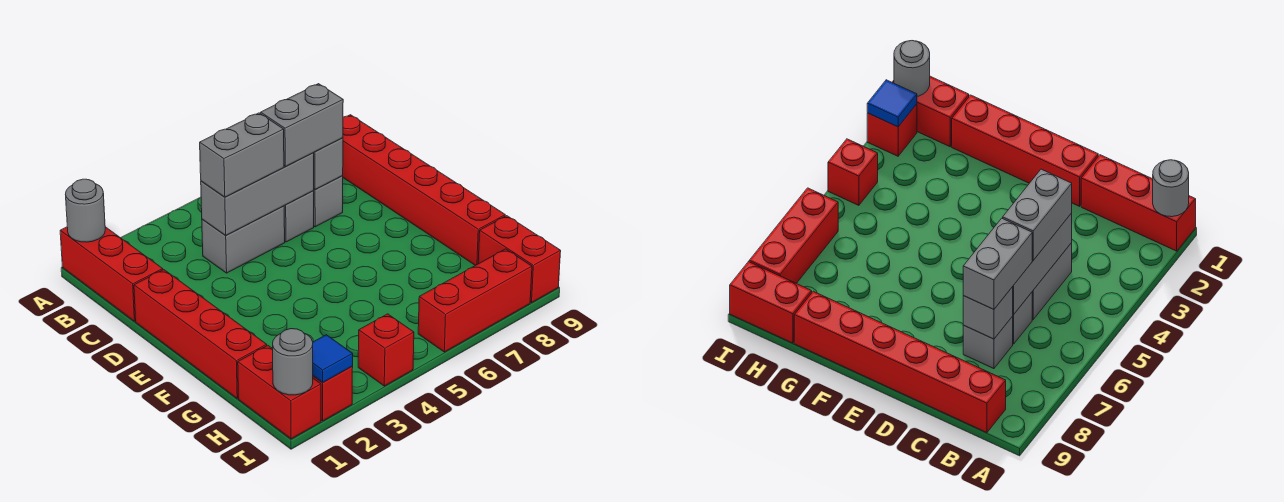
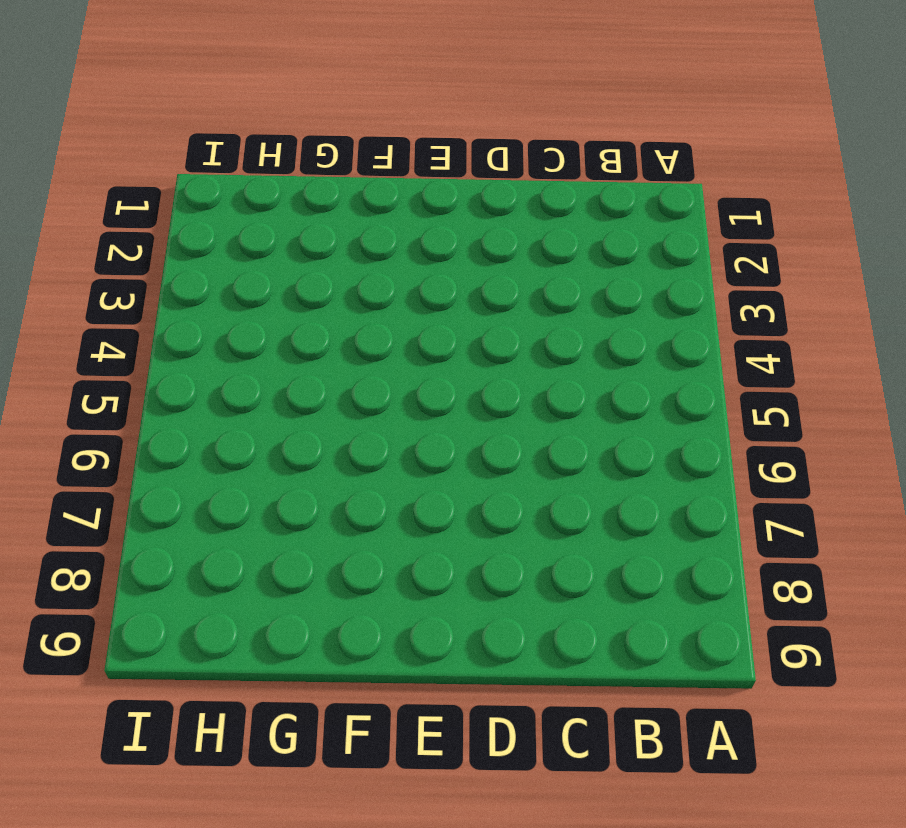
none -> red brick A1:C1 level 1
none -> red brick B9:G9 level 1
none -> grey brick C4:C5 level 1

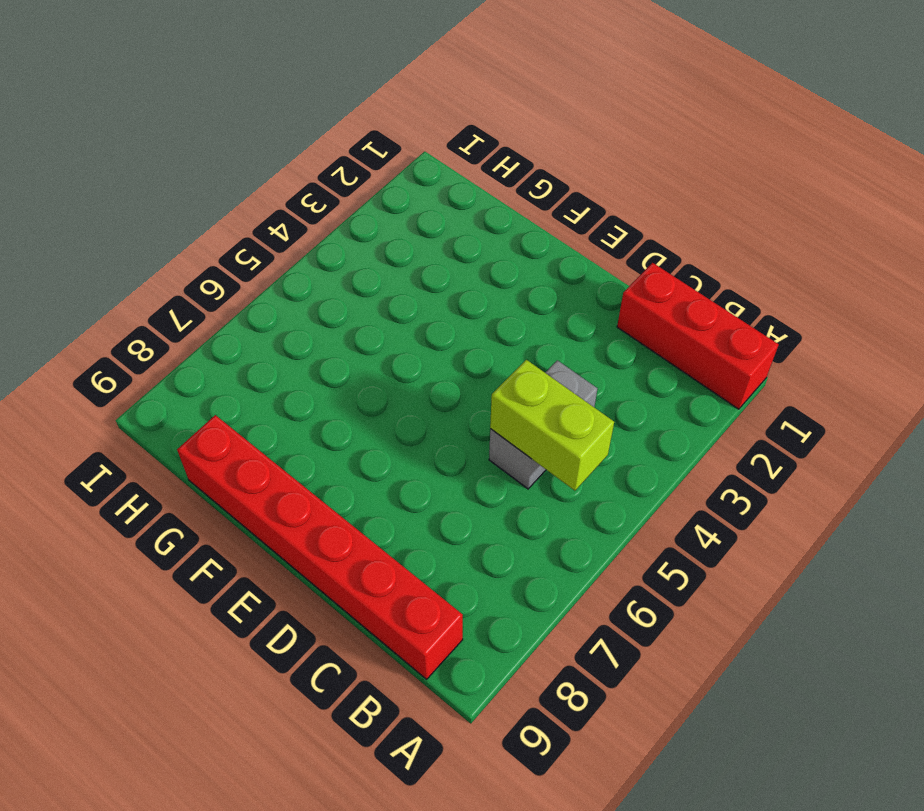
lime brick B5:C5 level 2 -> grey brick C4:C6 level 2
none -> grey brick C6 level 1
none -> grey brick C7 level 1
none -> red brick D1:G1 level 1

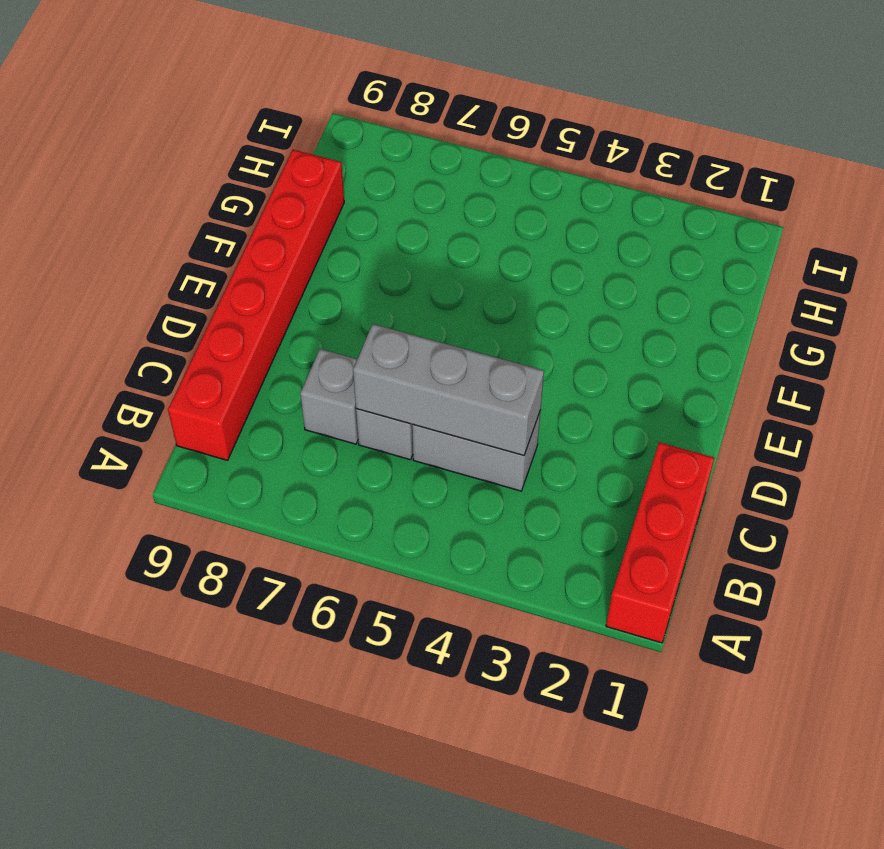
none -> red brick D1:G1 level 1
none -> red brick H1:I1 level 1
none -> red brick H9:I9 level 1

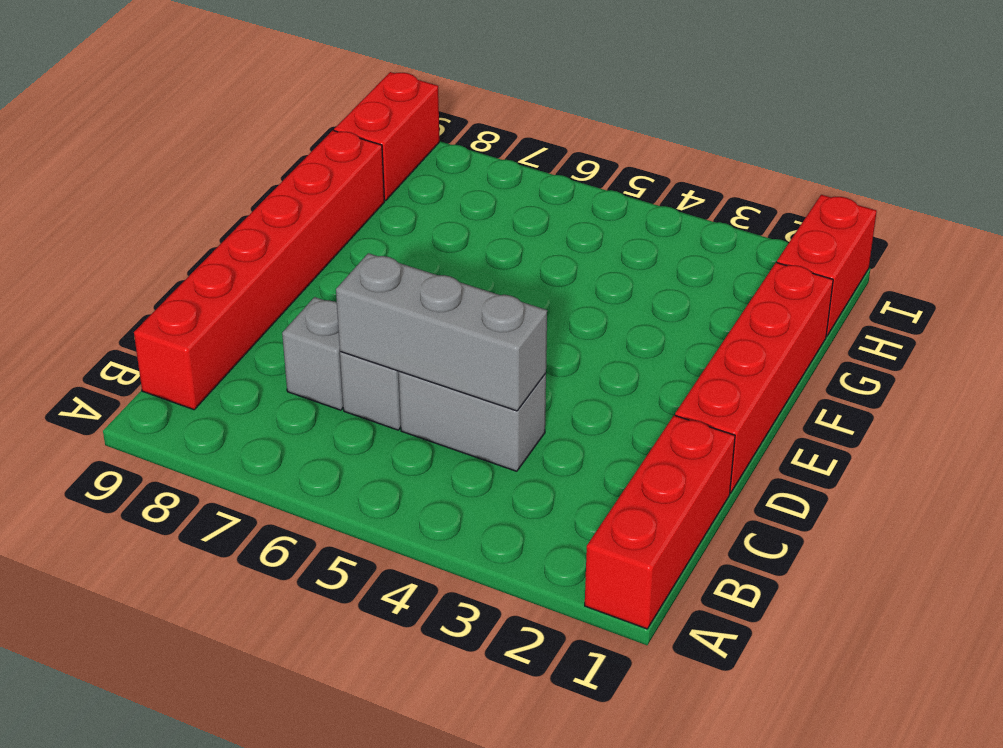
none -> red brick I2 level 1
none -> red brick I4 level 1
none -> red brick I6:I8 level 1

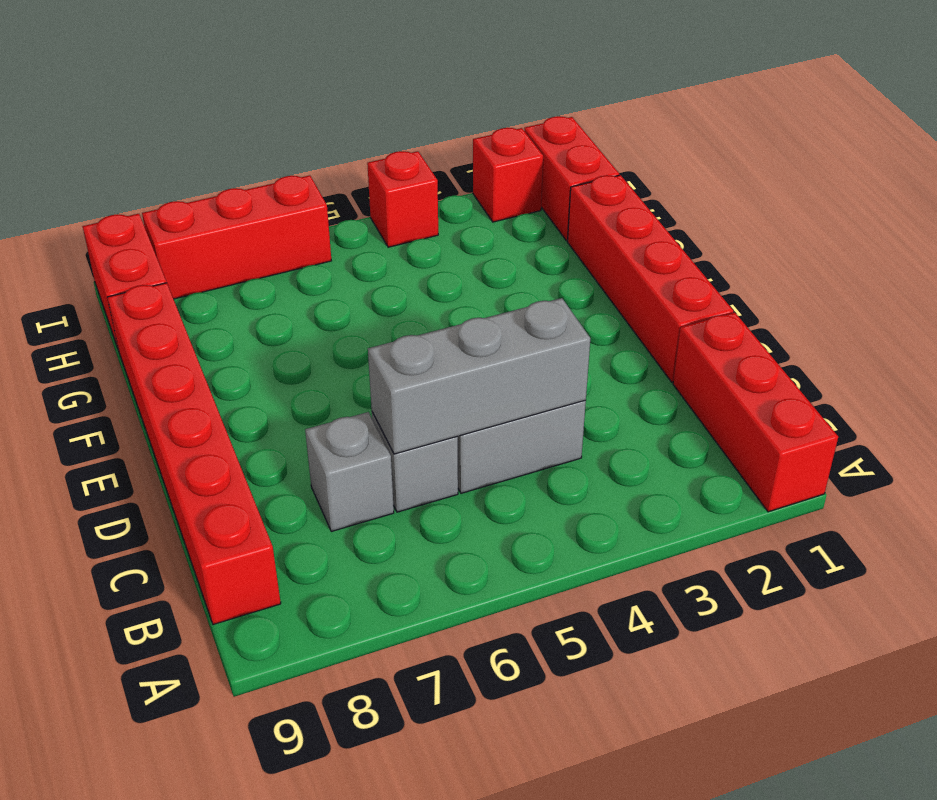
none -> grey round brick A1 level 2
none -> grey brick C7 level 2
none -> grey round brick I1 level 2

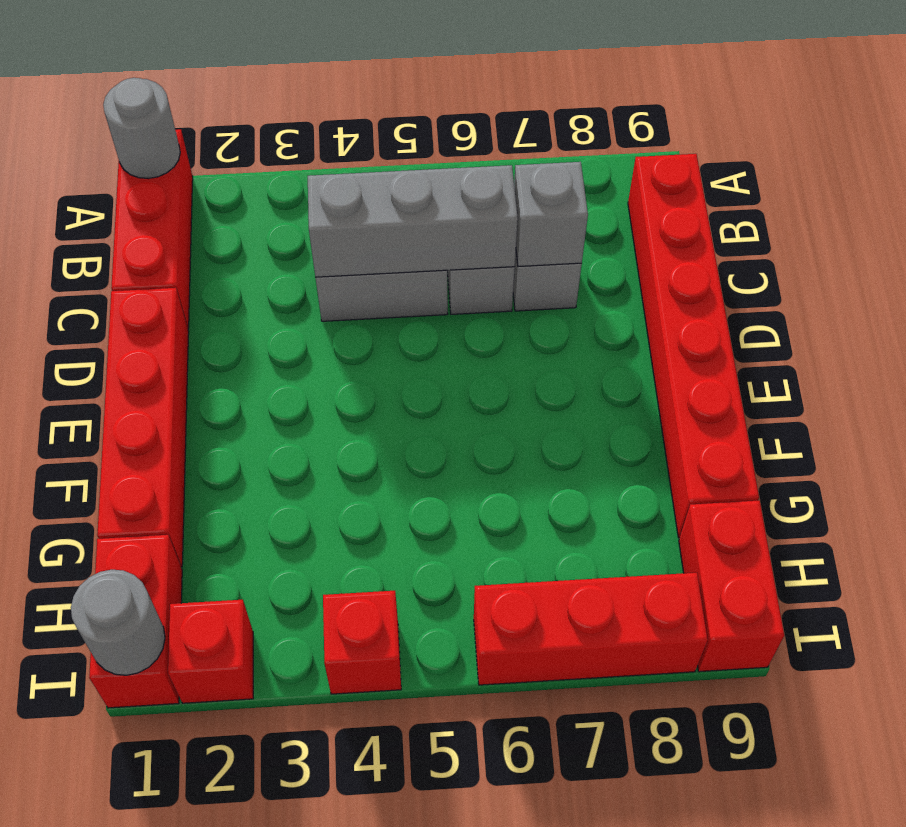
none -> blue tile I2 level 2
none -> grey brick C4:C5 level 3
none -> grey brick C6:C7 level 3

